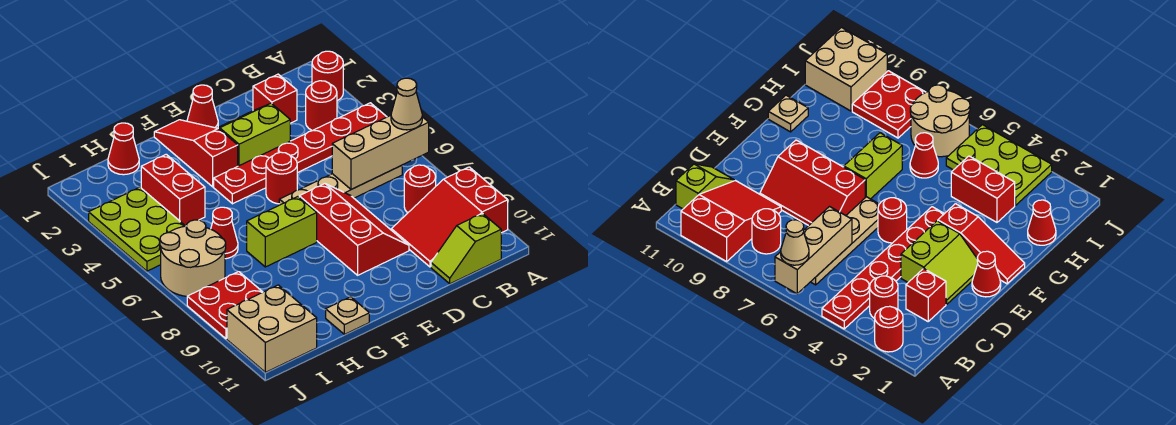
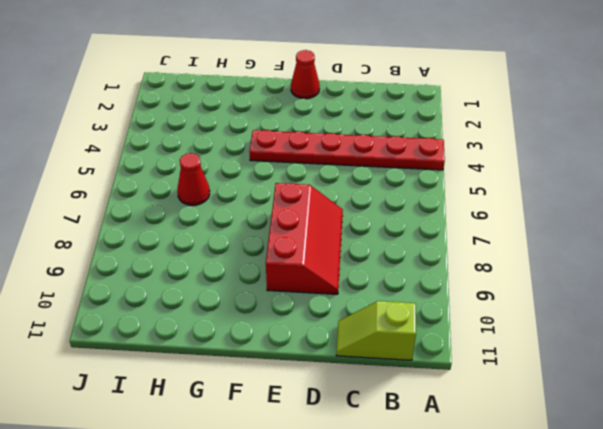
none -> red round brick A2 level 1
none -> red slope A9:C10 level 1 top A
none -> red round brick B3 level 1

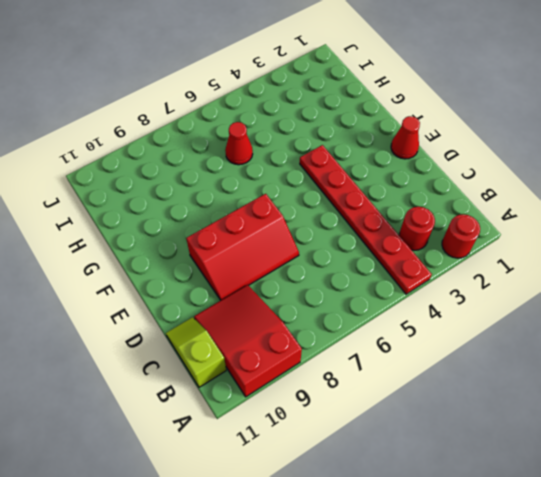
none -> tan plate B6:E6 level 1
none -> red round brick B8 level 1
none -> red brick C2 level 1

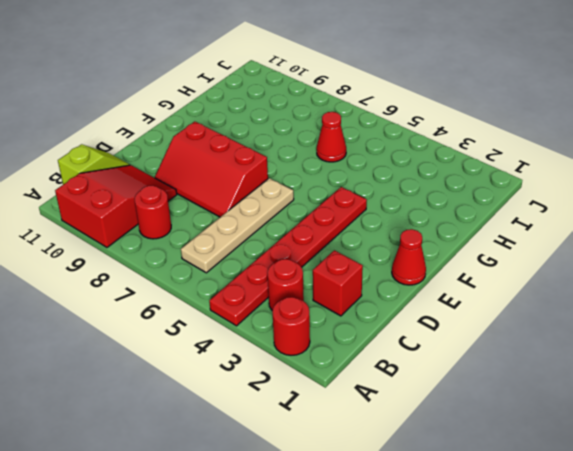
none -> lime slope D2:E3 level 1 top 3
none -> red round brick E5 level 1
none -> red slope F1:F3 level 1 top 3

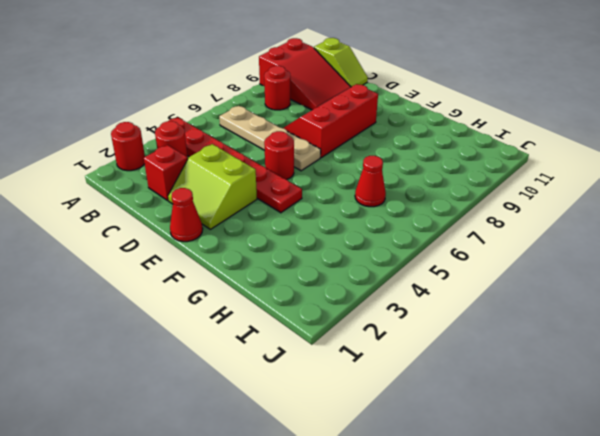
none -> red slope F1:F3 level 1 top 3
none -> lime brick F7:G7 level 1
none -> tan plate G11 level 1

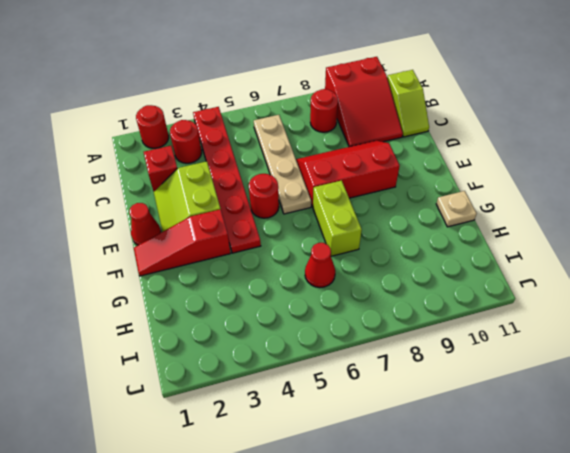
none -> red cone H1 level 1
none -> red brick H3:H4 level 1
none -> lime plate I3:J5 level 1

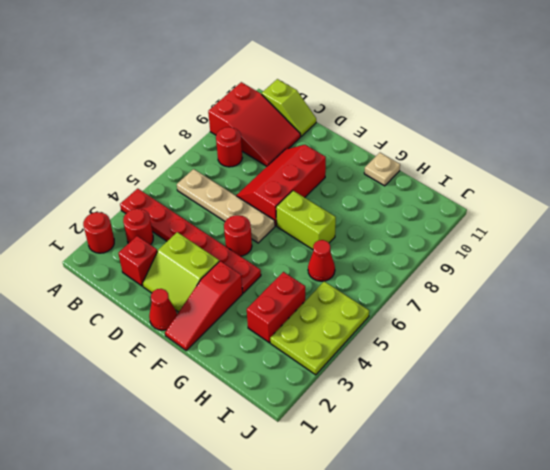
none -> red cone H1 level 1
none -> tan round brick I6:J7 level 1
none -> red plate I8:J9 level 1

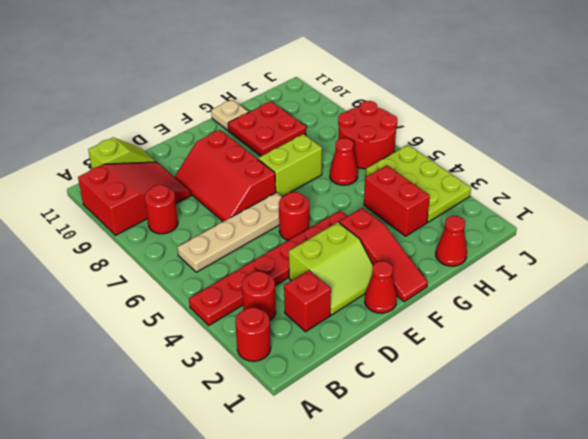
red plate G9:H10 level 1 -> red plate I8:J9 level 1
red round brick I6:J7 level 1 -> tan round brick I6:J7 level 1
none -> tan brick I10:J11 level 1
none -> tan brick A6:C6 level 2
none -> tan cone A6 level 3

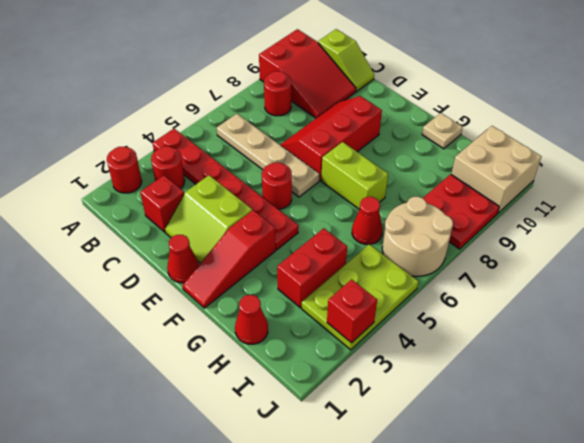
red brick J3 level 2 -> none
none -> tan brick A6:C6 level 2
none -> tan cone A6 level 3

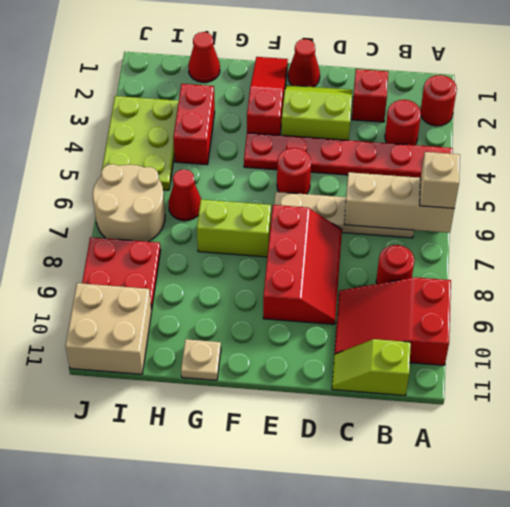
tan brick A6 level 3 -> tan cone A6 level 3

